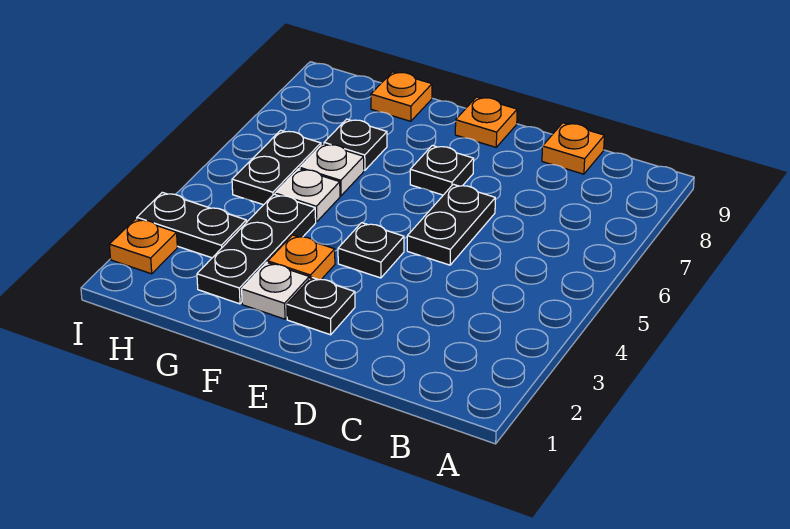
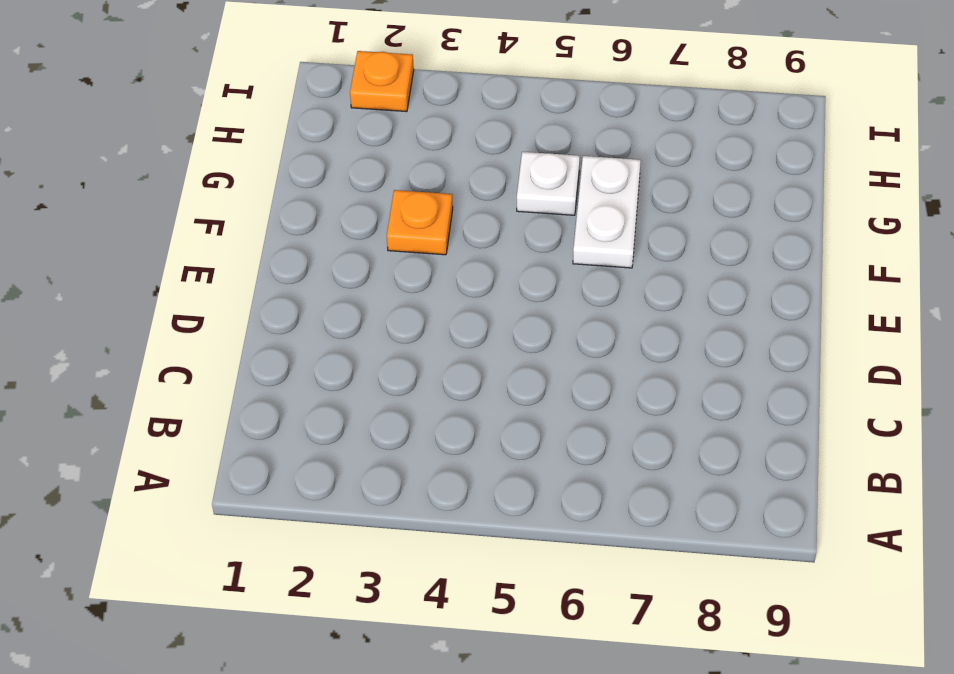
white plate F6:G6 level 1 -> white plate G6 level 1
none -> orange plate C9 level 1
none -> black plate D5:D6 level 1
none -> black plate E2 level 1

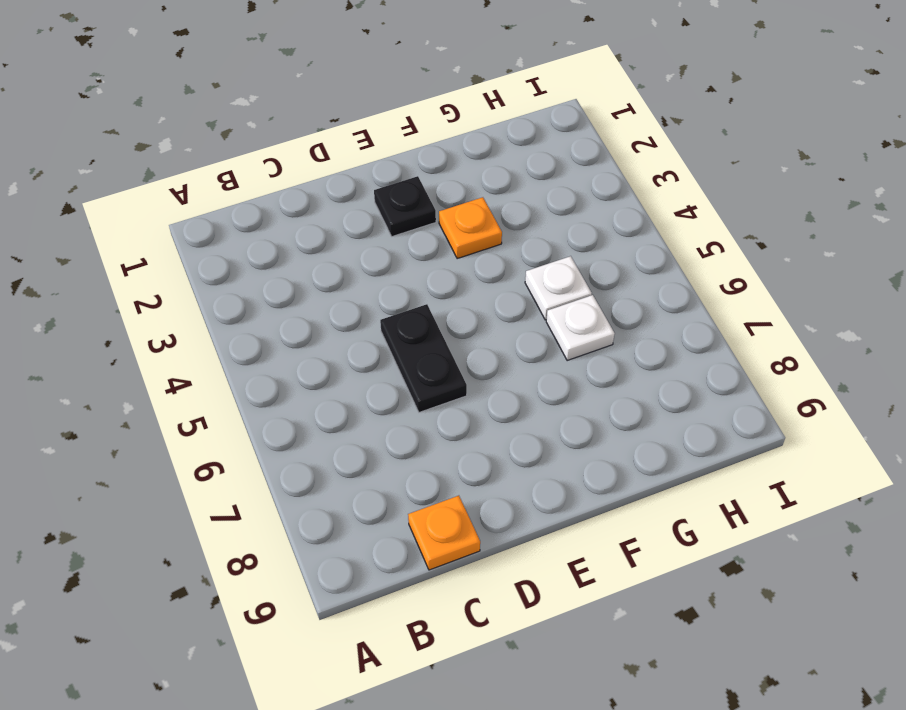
none -> black plate E4 level 1
none -> black plate E7 level 1
none -> orange plate E9 level 1

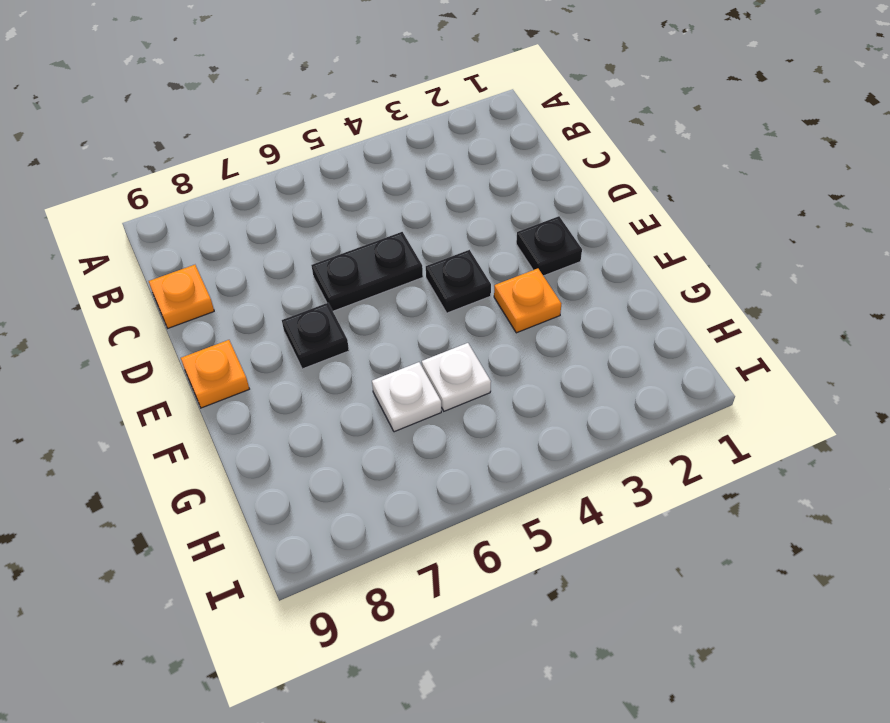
none -> white plate F2 level 1
none -> black plate G2:G4 level 1
none -> black plate G7 level 1

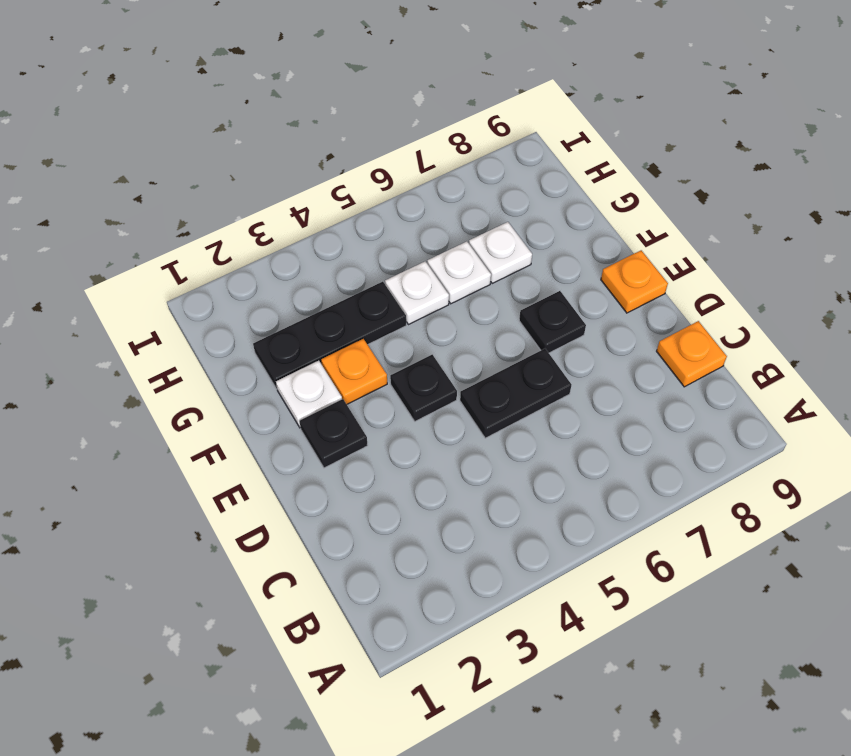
white plate G7 level 1 -> black plate G7 level 1
none -> orange plate G9 level 1
none -> black plate H3:I3 level 1
none -> black plate H5:H6 level 1

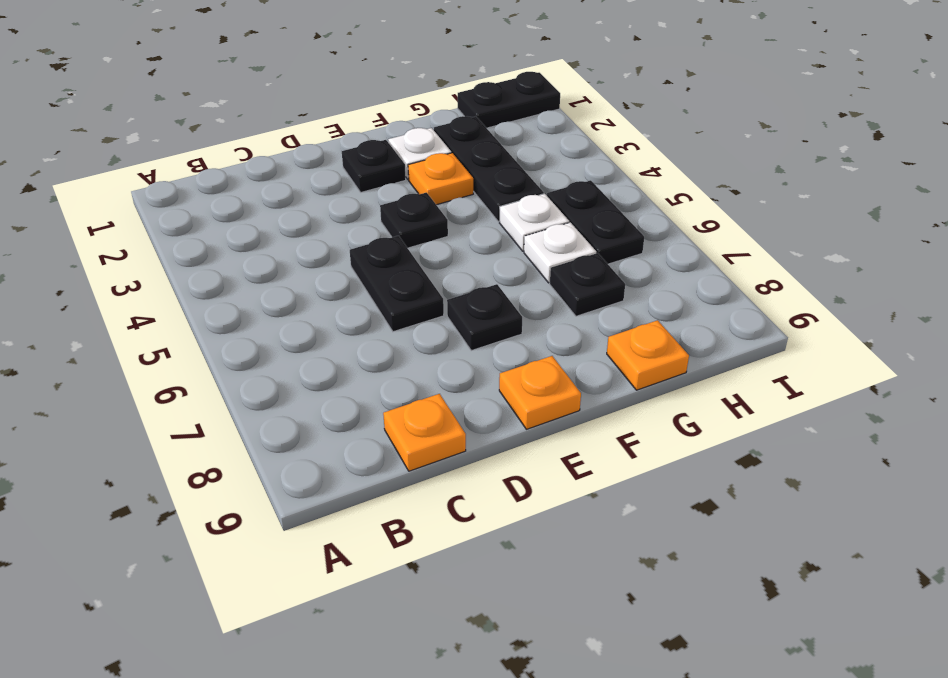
black plate H1:I1 level 1 -> black plate H3:I3 level 1
none -> orange plate I2 level 1

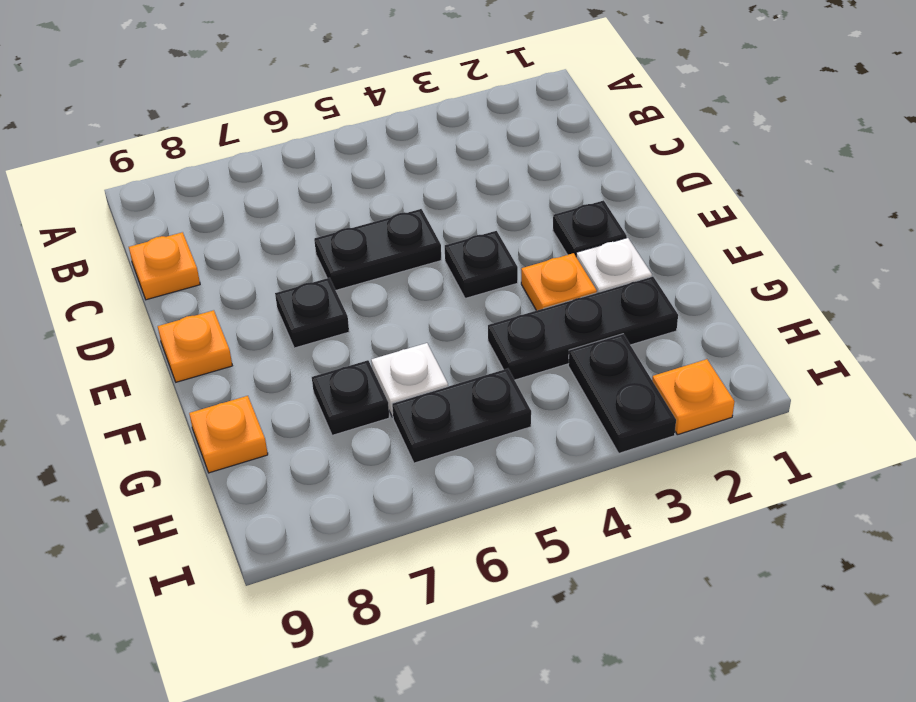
none -> white plate G5 level 1

